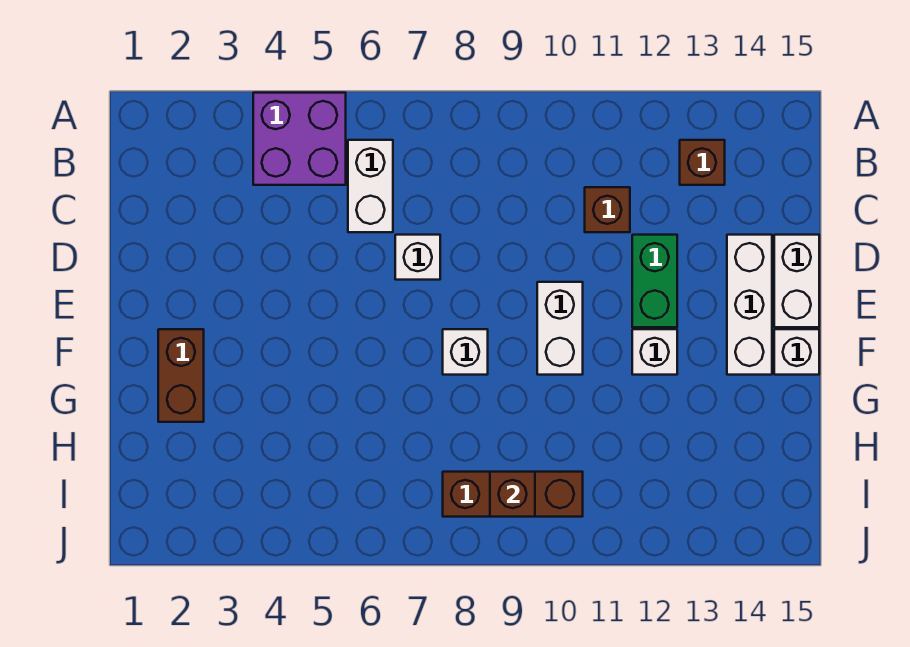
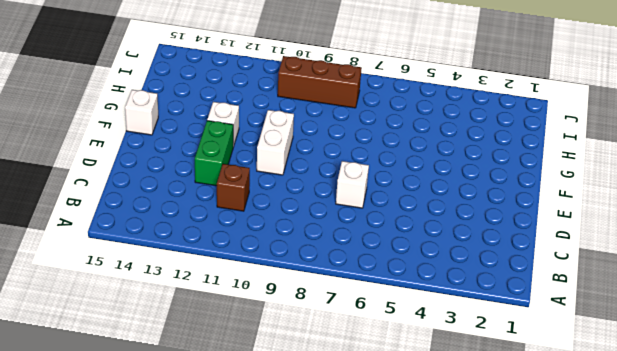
none -> purple brick A4:B5 level 1
none -> white brick B6:C6 level 1
none -> brown brick B13 level 1

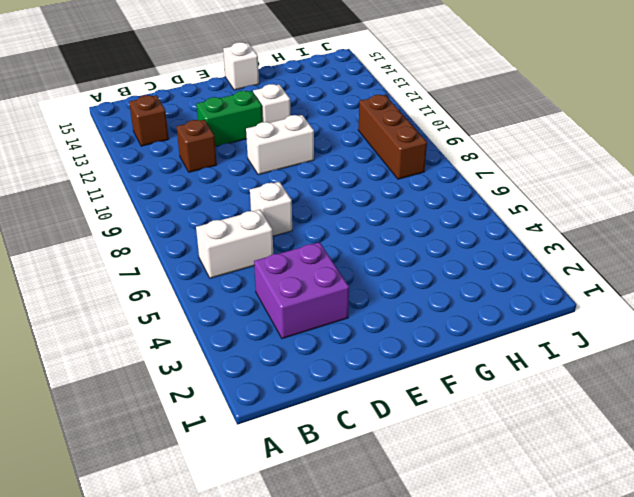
purple brick C3:D4 level 1 -> purple brick A4:B5 level 1
none -> white brick D14:F14 level 1
none -> white brick D15:E15 level 1
none -> brown brick F2:G2 level 1

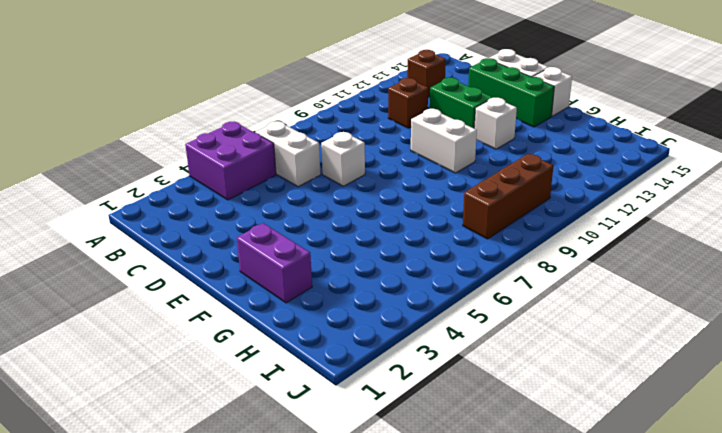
green brick D14:F14 level 1 -> white brick D14:F14 level 1
purple brick F2:G2 level 1 -> brown brick F2:G2 level 1
none -> white brick F8 level 1
none -> brown brick I9 level 2

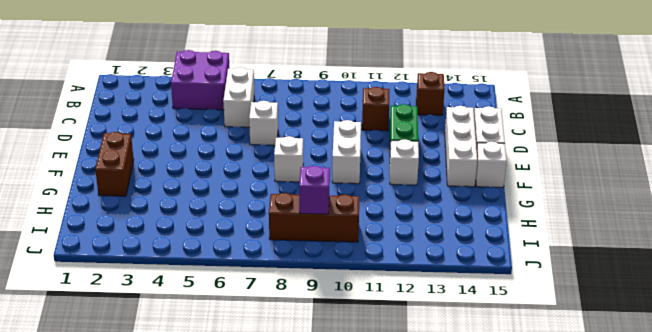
purple brick I9 level 2 -> brown brick I9 level 2

